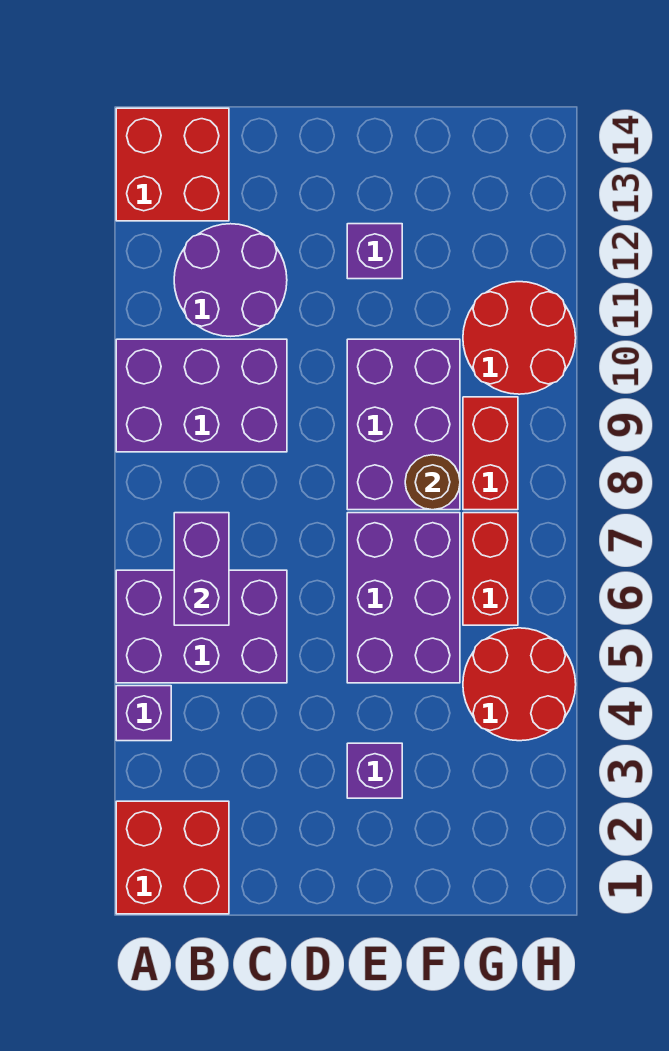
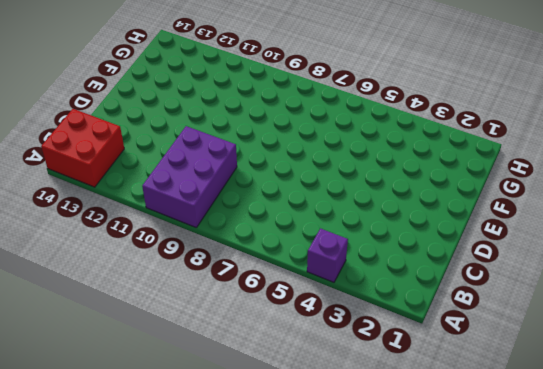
none -> red brick A1:B2 level 1
none -> purple brick A5:C6 level 1
none -> purple round brick B11:C12 level 1

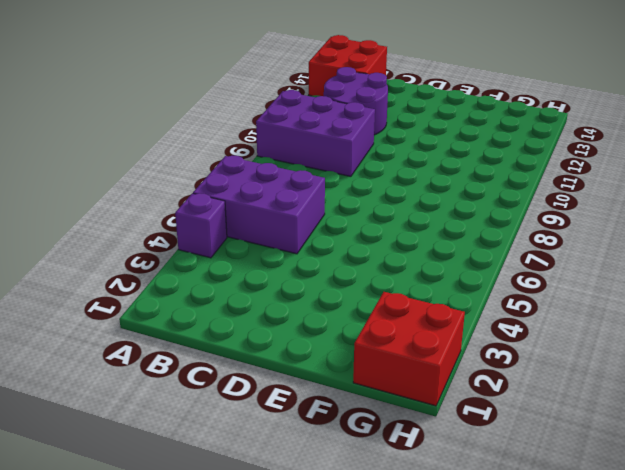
red brick G1:H2 level 1 -> red brick A1:B2 level 1
none -> purple brick E3 level 1
none -> purple brick E5:F7 level 1
none -> purple brick E8:F10 level 1

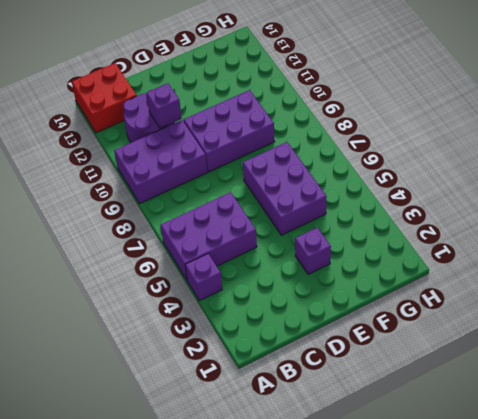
purple brick C11 level 2 -> purple brick E12 level 1
purple brick D9:F10 level 1 -> purple brick E8:F10 level 1
none -> red brick A1:B2 level 1
none -> red round brick G4:H5 level 1
none -> red brick G6:G7 level 1

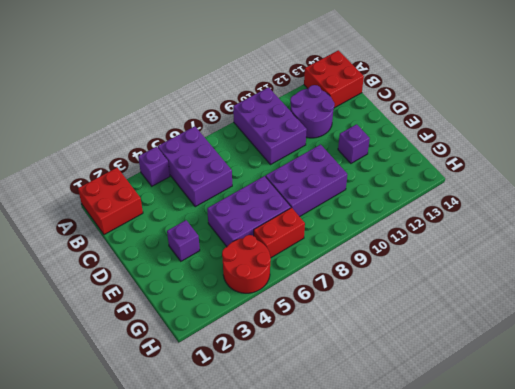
none -> red brick G8:G9 level 1
none -> red round brick G10:H11 level 1
none -> purple brick B6:B7 level 2

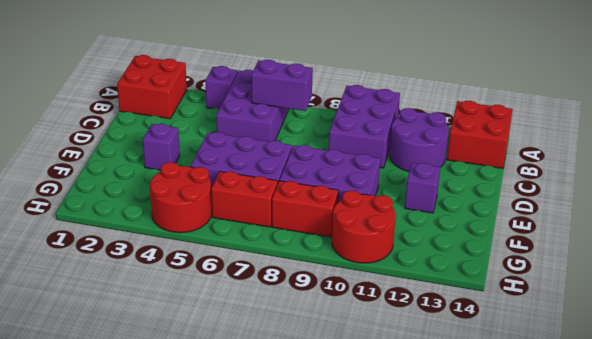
none -> brown round brick F8 level 2

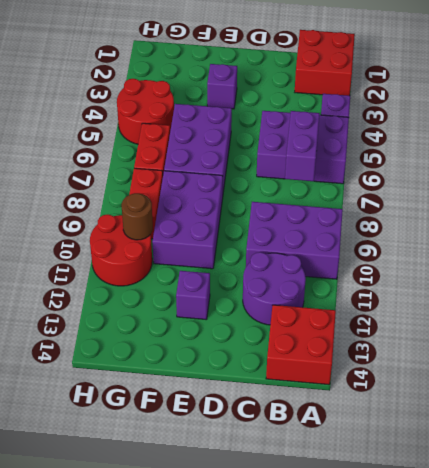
brown round brick G10 level 2 -> brown round brick F8 level 2

